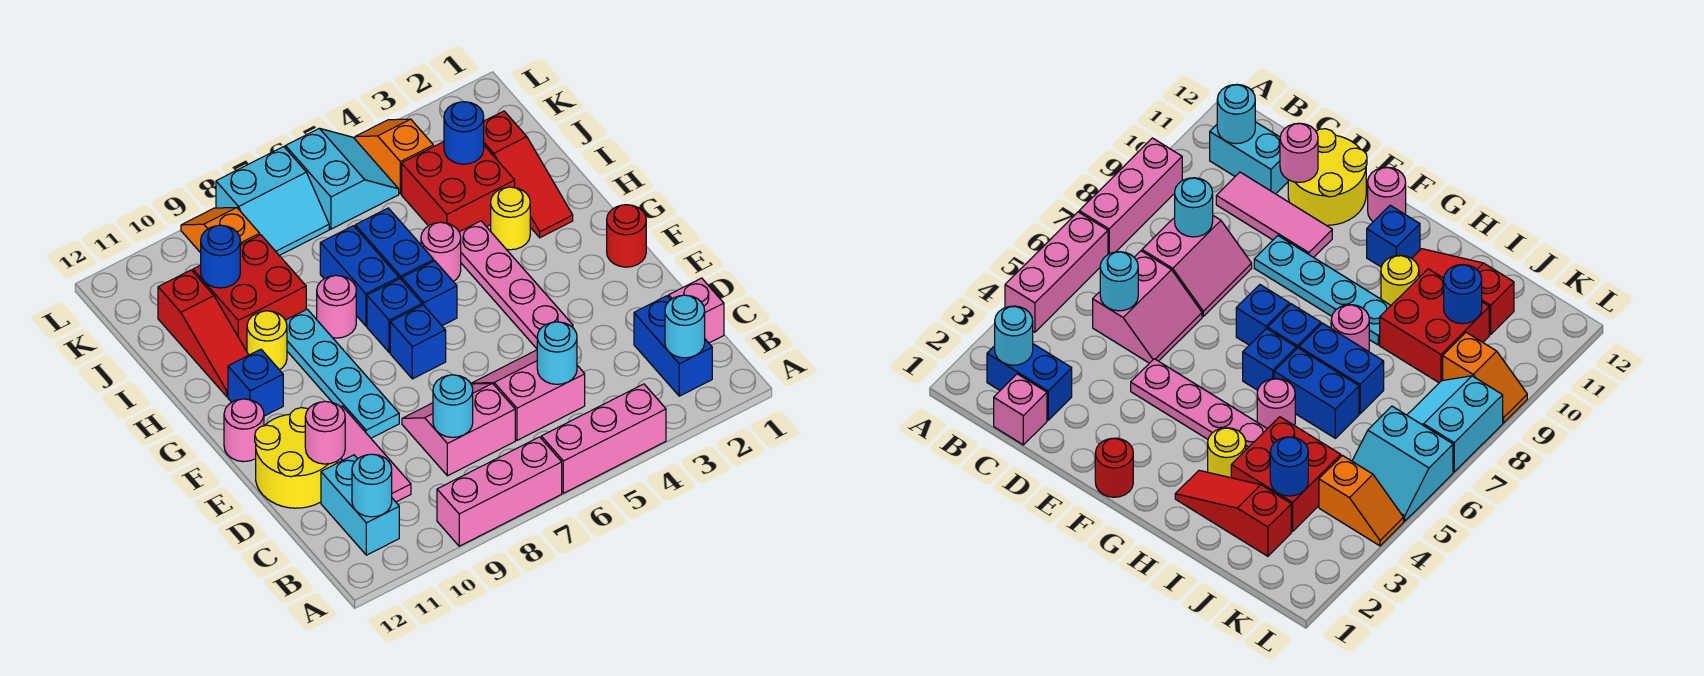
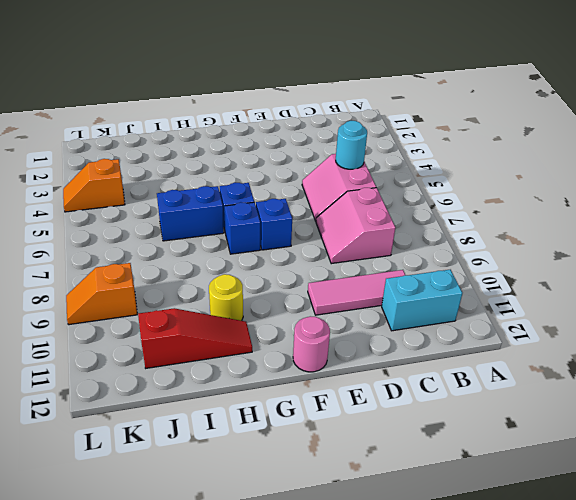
none -> pink brick A4:A6 level 1
none -> pink brick A7:A9 level 1
none -> blue brick B2:C2 level 1
none -> pink brick C1 level 1

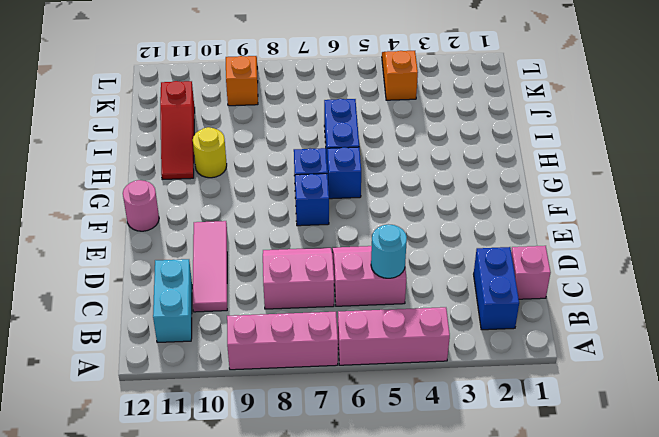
none -> yellow round brick D11:E12 level 1
none -> pink plate E4:H4 level 1
none -> cyan plate E9:H9 level 1
none -> red round brick F1 level 1

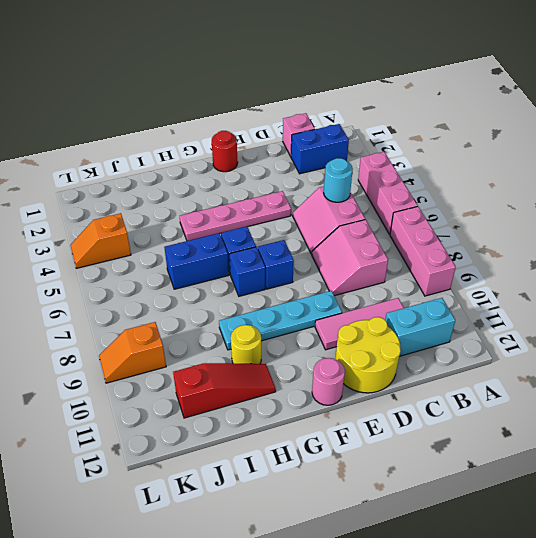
none -> blue brick G11 level 1
none -> red slope H2:J2 level 1 top J
none -> yellow round brick H3 level 1
none -> pink round brick H5 level 1

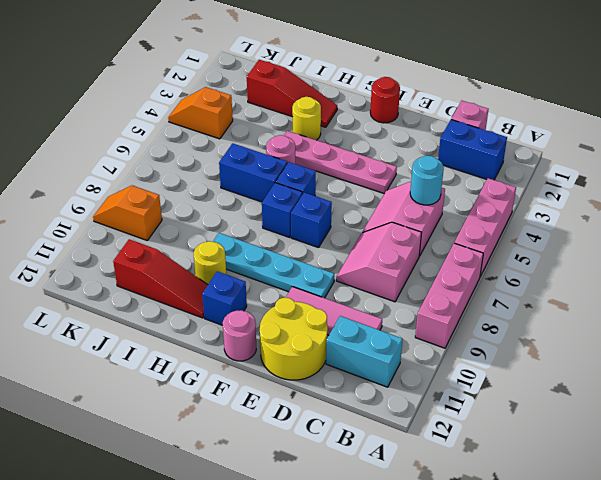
none -> blue brick H7:I7 level 1
none -> pink round brick H8 level 1
none -> red brick I3:J4 level 1
none -> red brick I9:J10 level 1

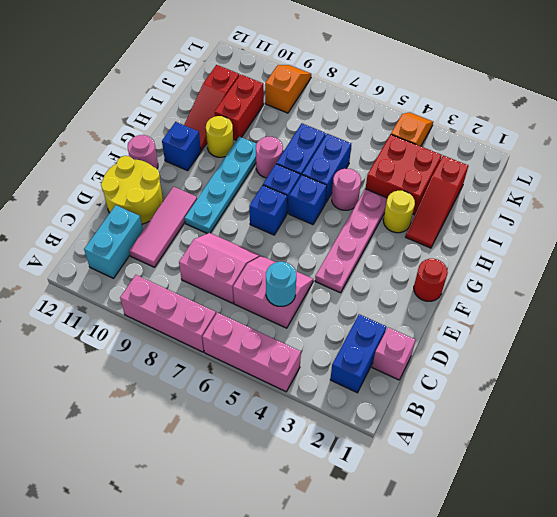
red brick I10:J10 level 1 -> red brick I9:J10 level 1
none -> cyan slope K5:L6 level 1 top 6
none -> cyan slope K7:L8 level 1 top L
none -> cyan round brick B2 level 2
none -> cyan round brick B11 level 2

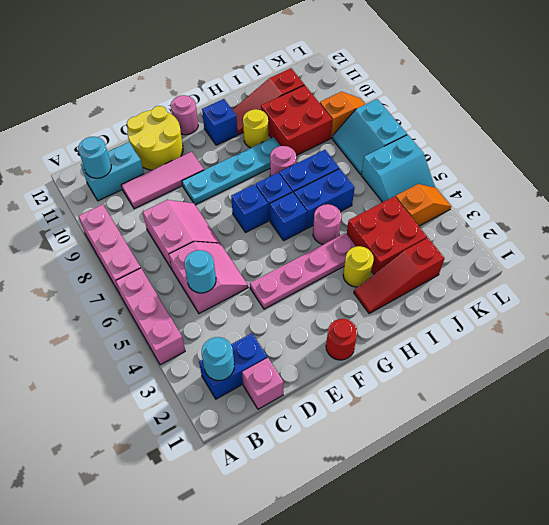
none -> cyan round brick C8 level 2
none -> pink round brick D11 level 2
none -> blue round brick J3 level 2
none -> blue round brick J10 level 2

